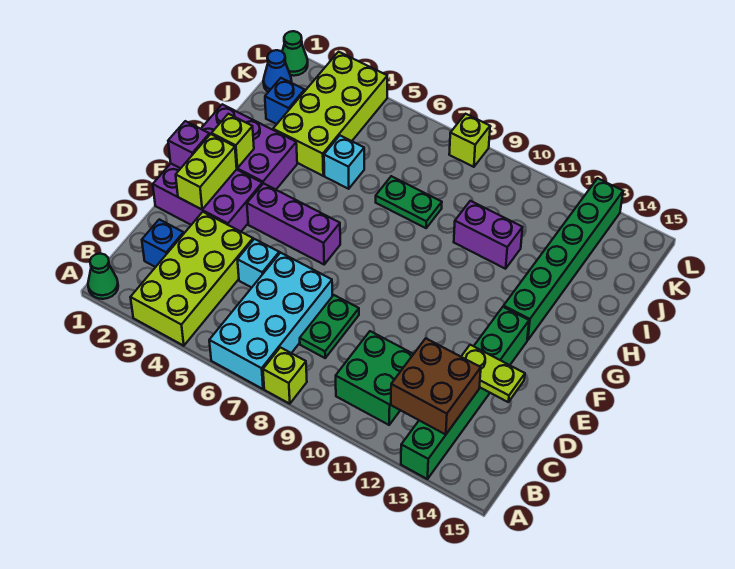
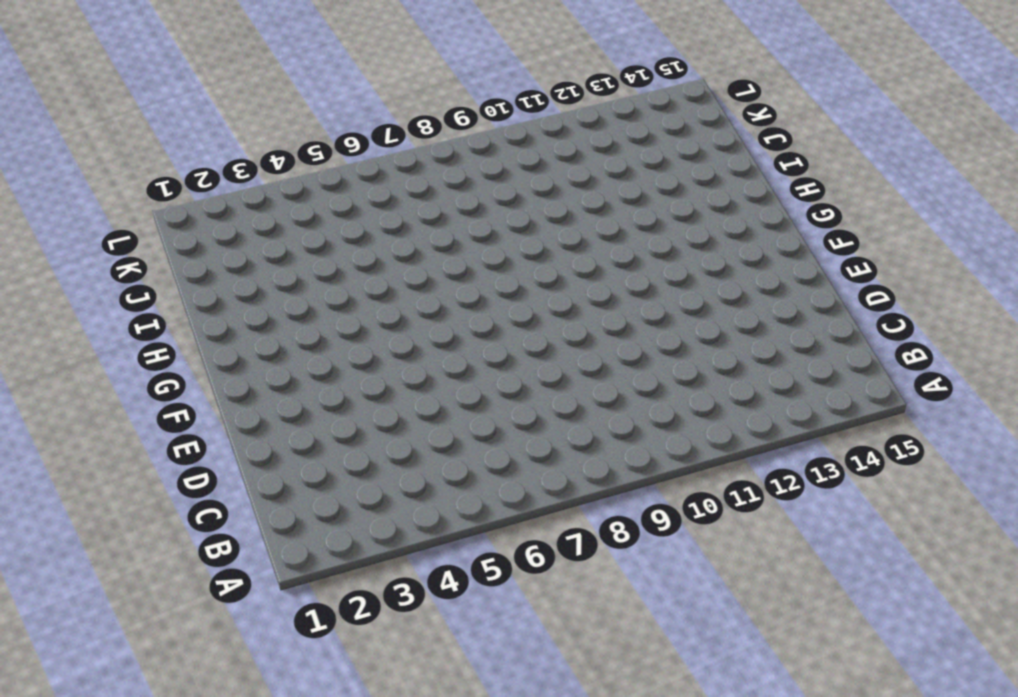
none -> green cone A1 level 1
none -> lime brick A3:D4 level 1
none -> cyan brick A6:D7 level 1

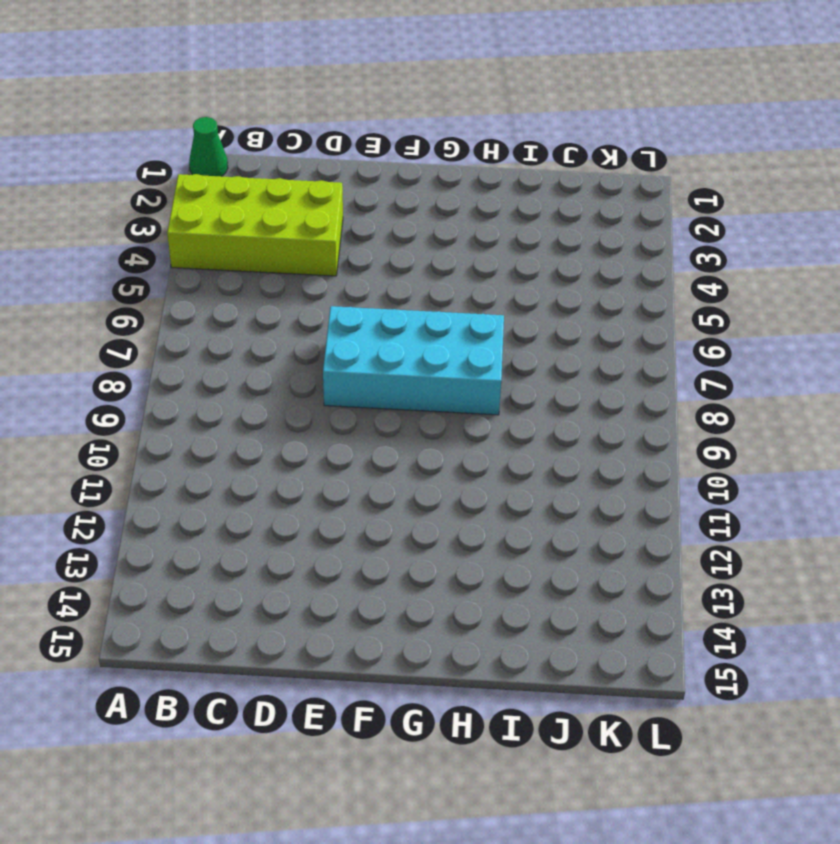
cyan brick E7:H8 level 1 -> cyan brick A6:D7 level 1
none -> lime brick A8 level 1
none -> green brick A13:F13 level 1
none -> green brick B10:C11 level 1

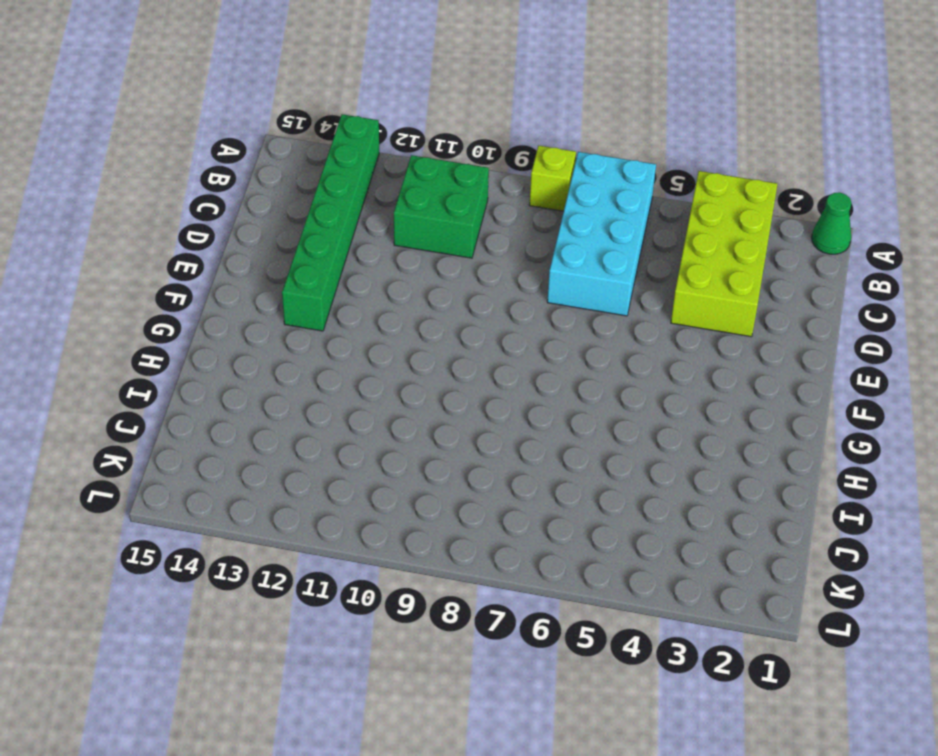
none -> blue brick C2 level 1
none -> green plate C8:D8 level 1
none -> cyan brick D5 level 1

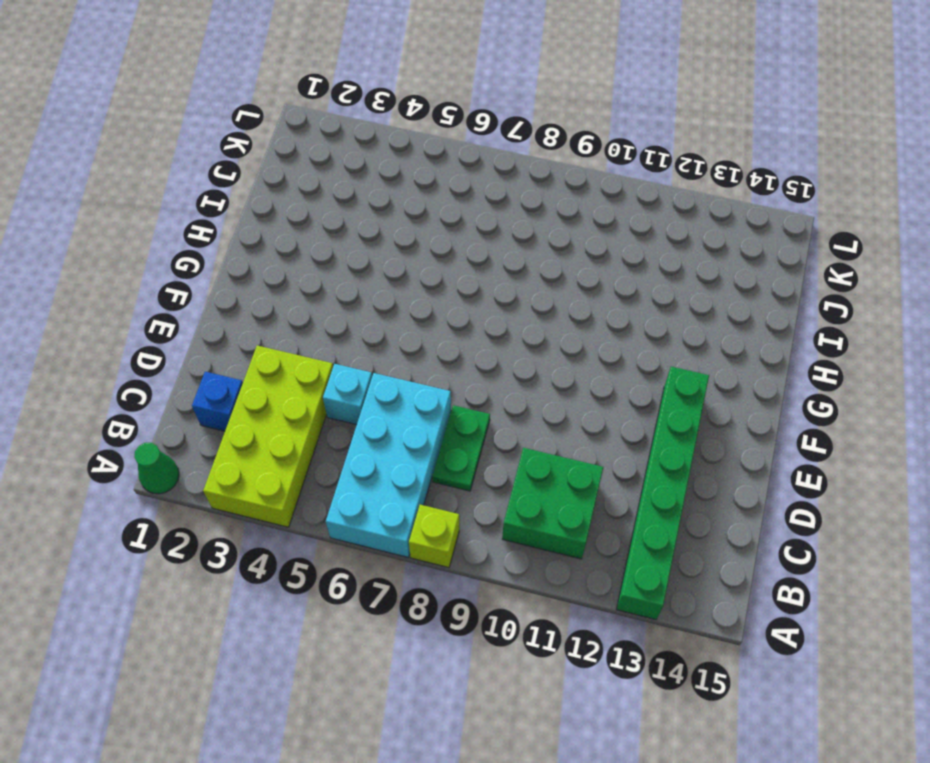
none -> purple brick E1:F3 level 1
none -> purple brick F4:F6 level 1
none -> purple brick G1:H3 level 1

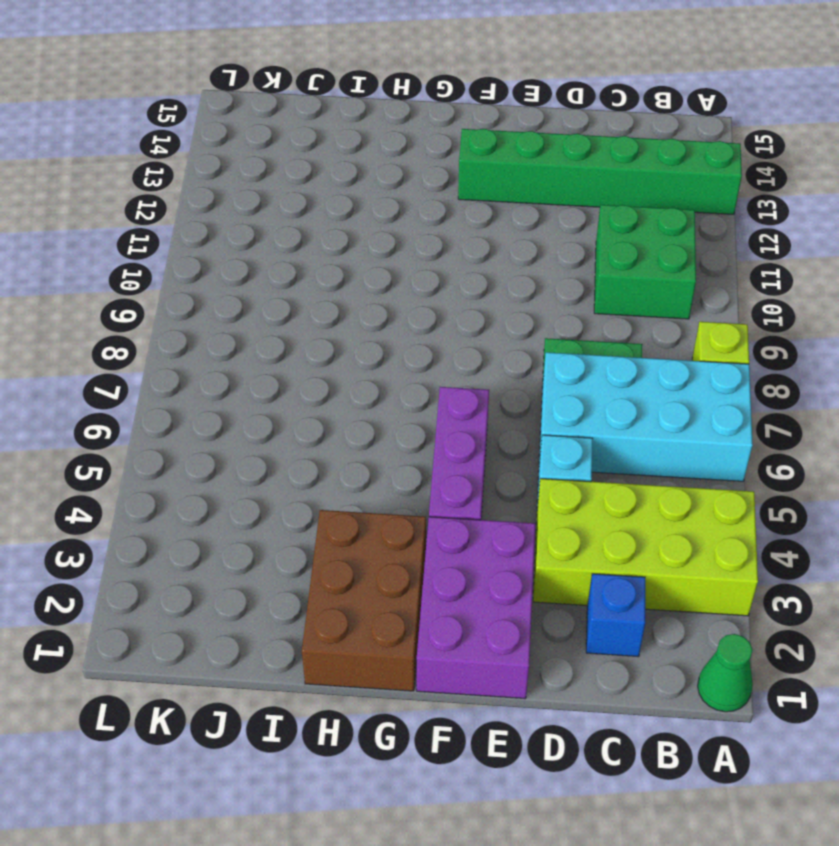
brown brick G1:H3 level 1 -> purple brick G1:H3 level 1
none -> green brick G13:L13 level 1
none -> lime brick I3:L4 level 1
none -> cyan brick I5 level 1

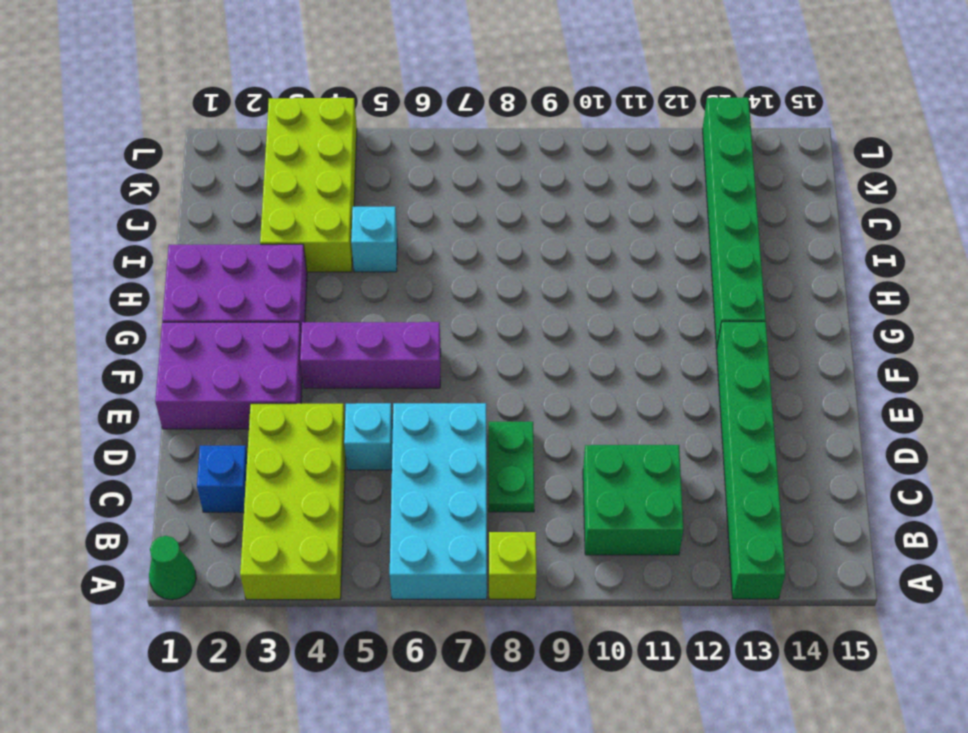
none -> green plate I7:I8 level 1
none -> purple brick I10:I11 level 1
none -> blue brick J2 level 1

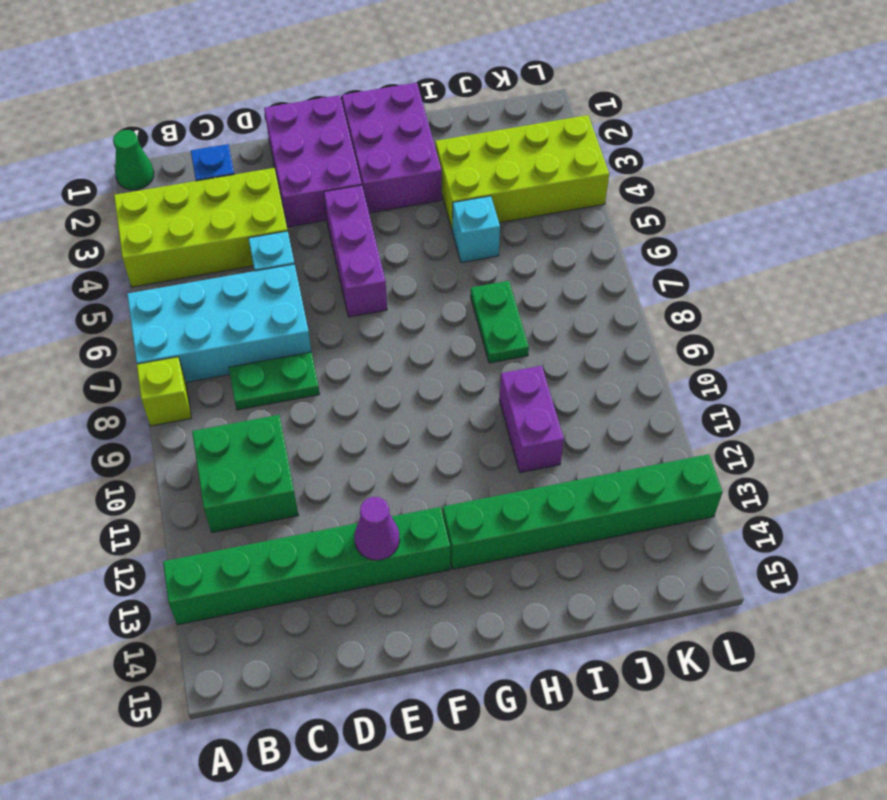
purple cone E13 level 2 -> none
none -> blue brick J2 level 1
none -> blue cone K1 level 1
none -> green cone L1 level 1

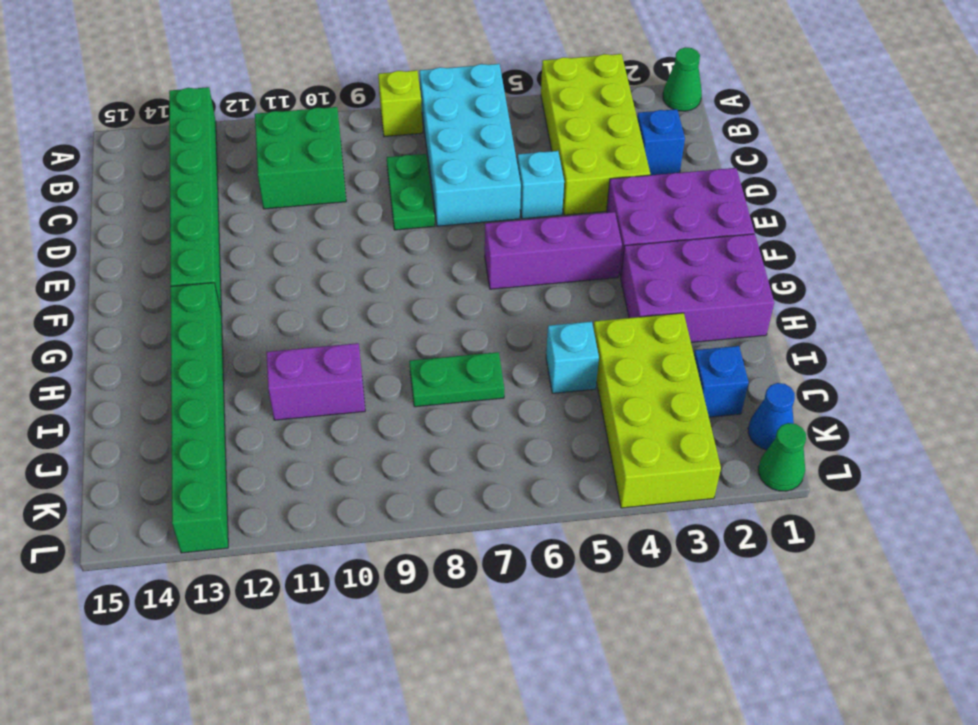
none -> lime brick L8 level 1
none -> brown brick B12:C13 level 2
none -> lime plate D13:D14 level 2

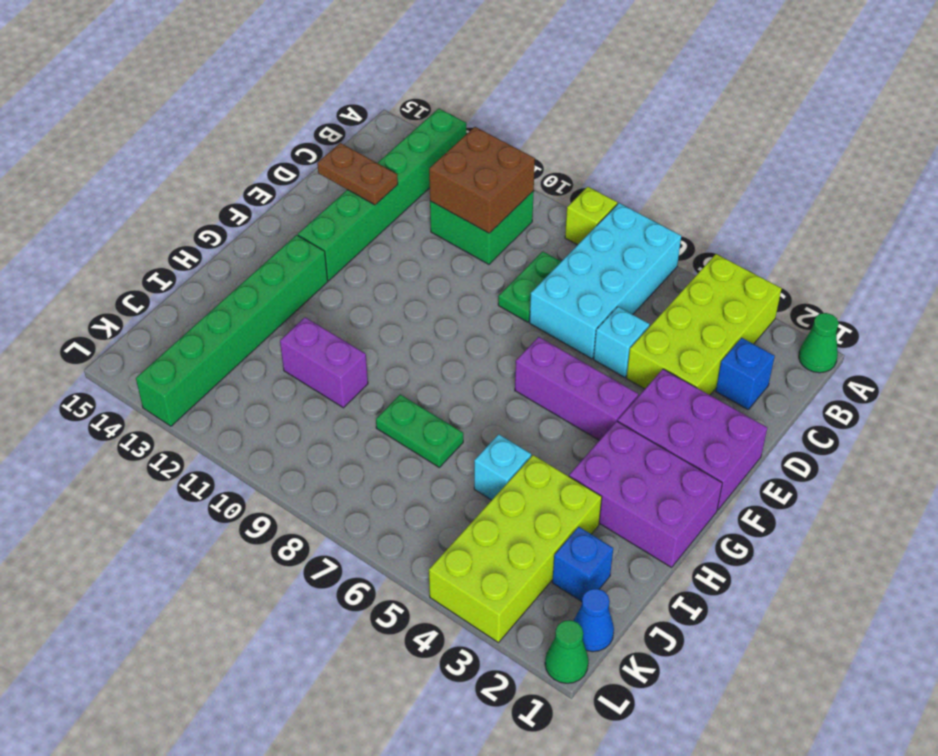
brown brick B10:C11 level 2 -> brown brick B12:C13 level 2
brown plate D13:D14 level 2 -> lime plate D13:D14 level 2
none -> lime brick L8 level 1
none -> lime brick E2:F2 level 2
none -> purple brick F1 level 2

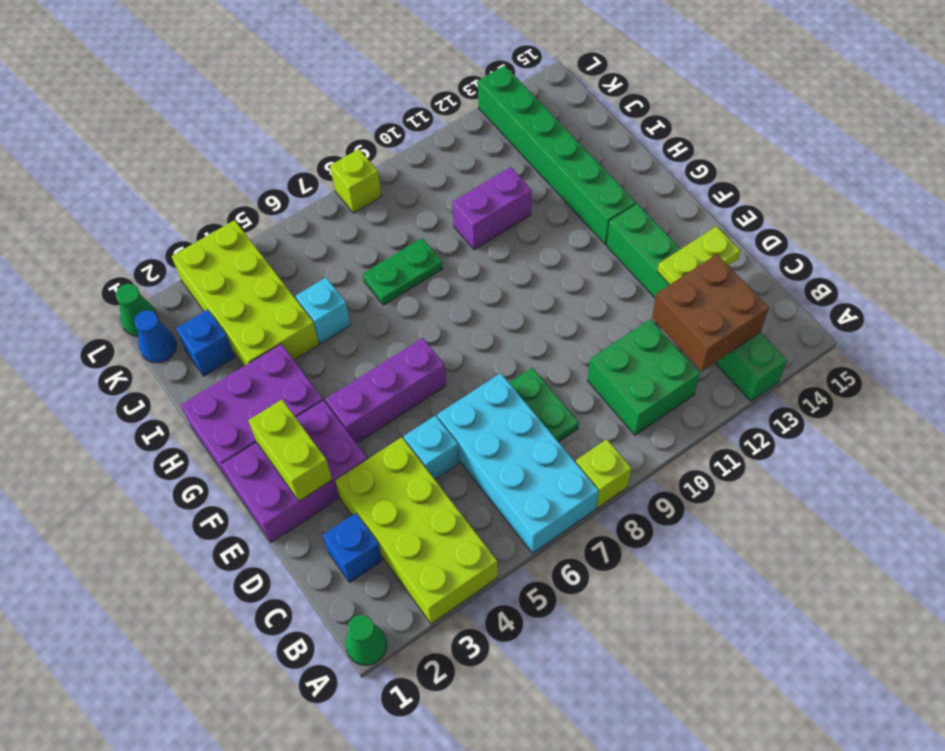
none -> purple brick F1 level 2
none -> lime brick G2 level 2

